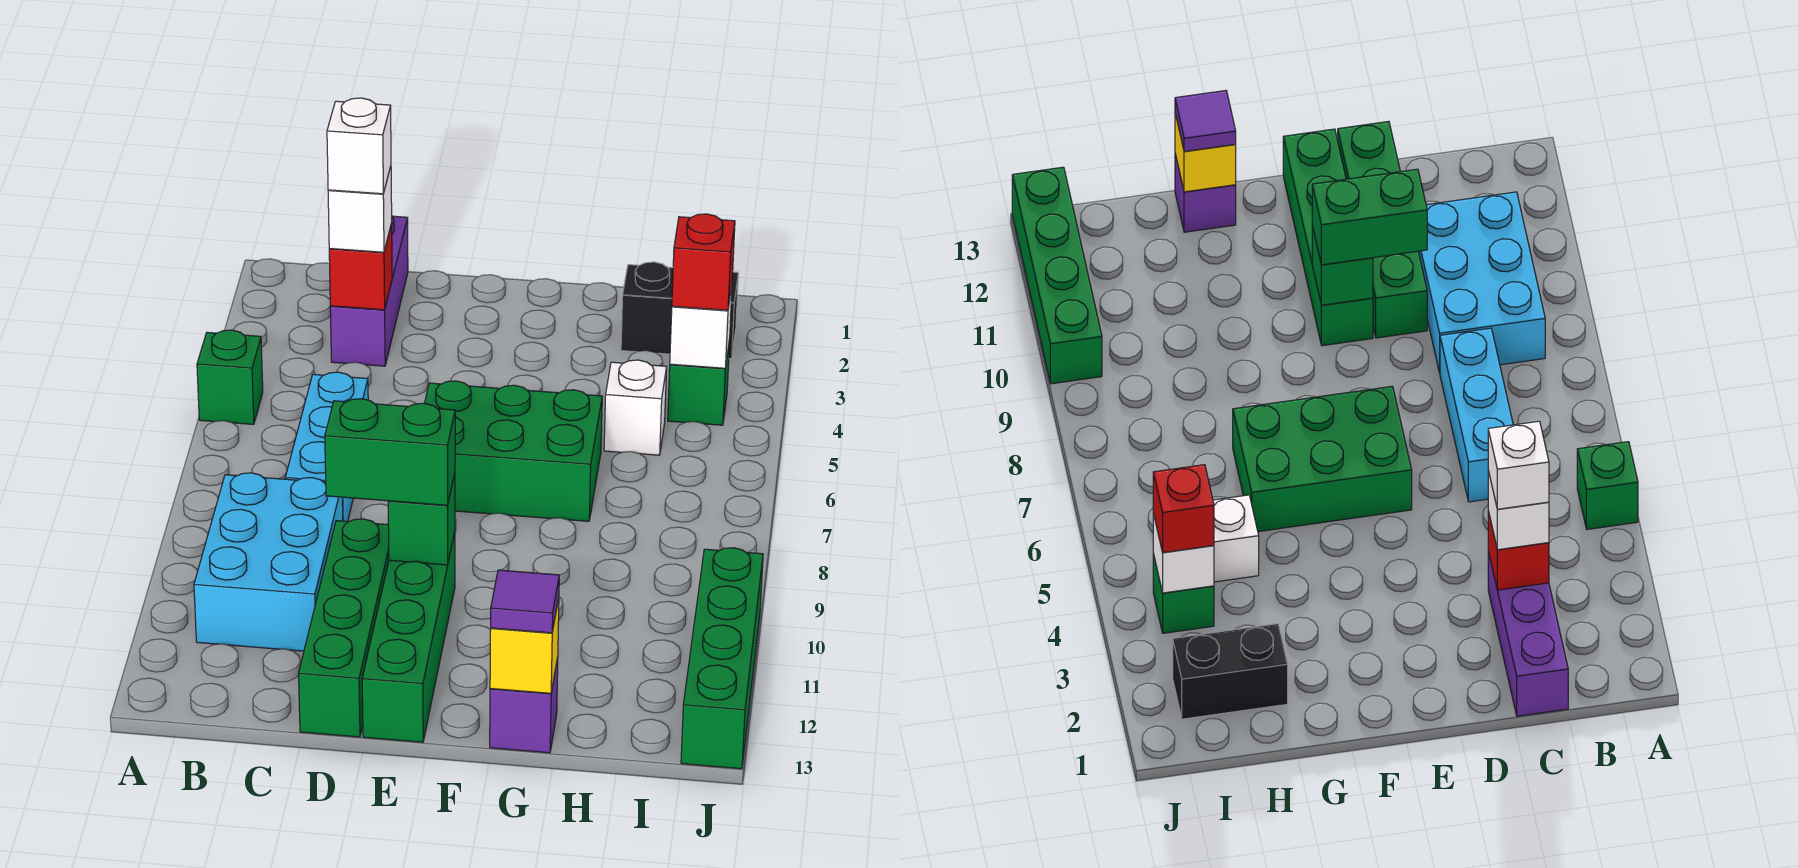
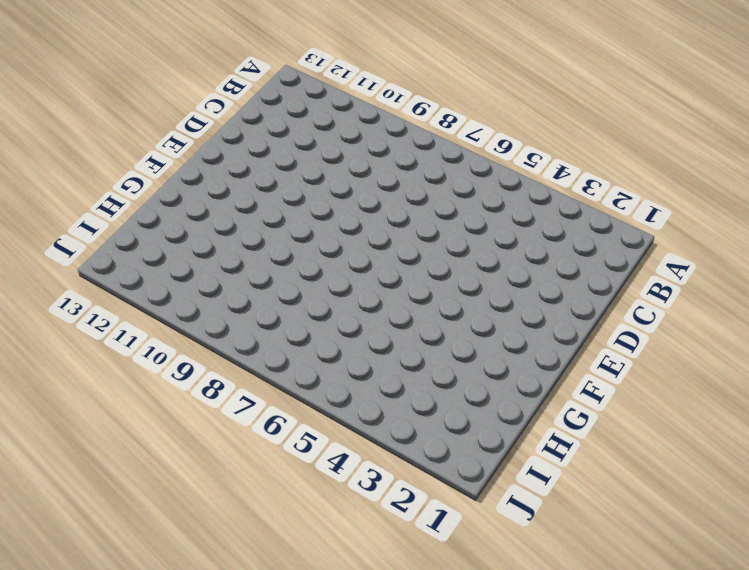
none -> green brick A5 level 1
none -> cyan brick B9:C11 level 1
none -> purple brick C1:C3 level 1

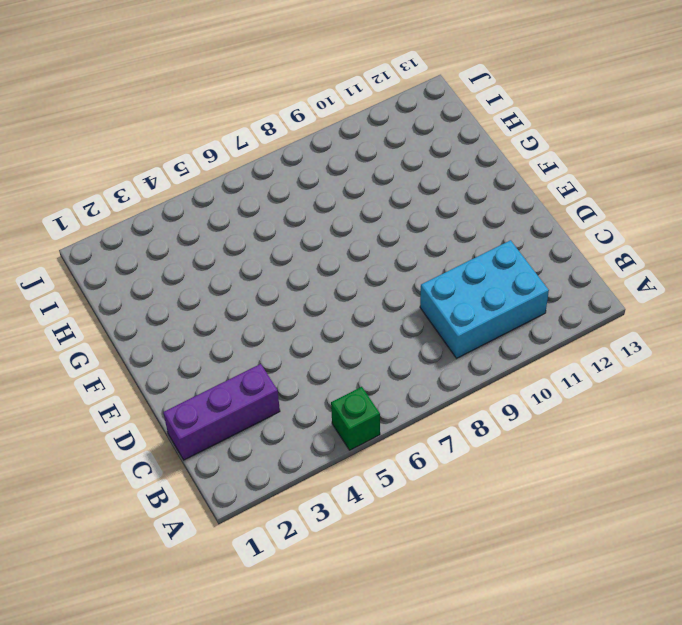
none -> cyan brick C6:C8 level 1
none -> green brick D10:D13 level 1
none -> green brick E6:G7 level 1

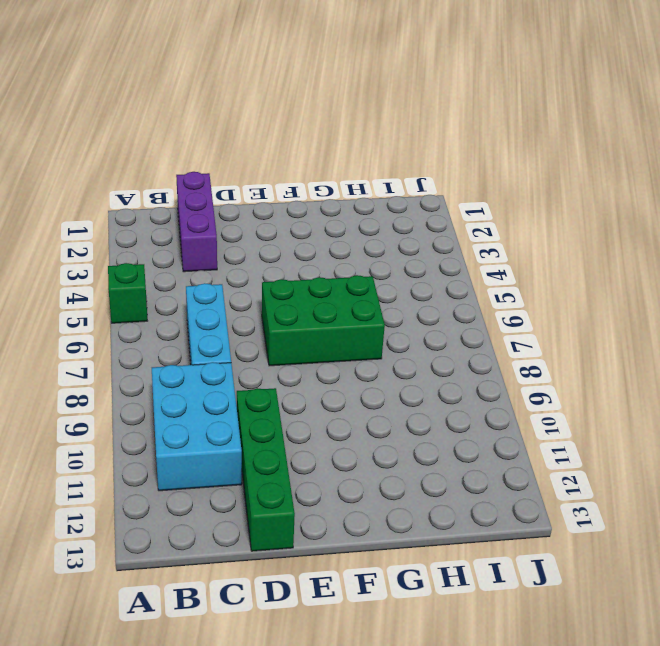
none -> green brick E10:E13 level 1
none -> purple brick G13 level 1
none -> black brick H2:I2 level 1

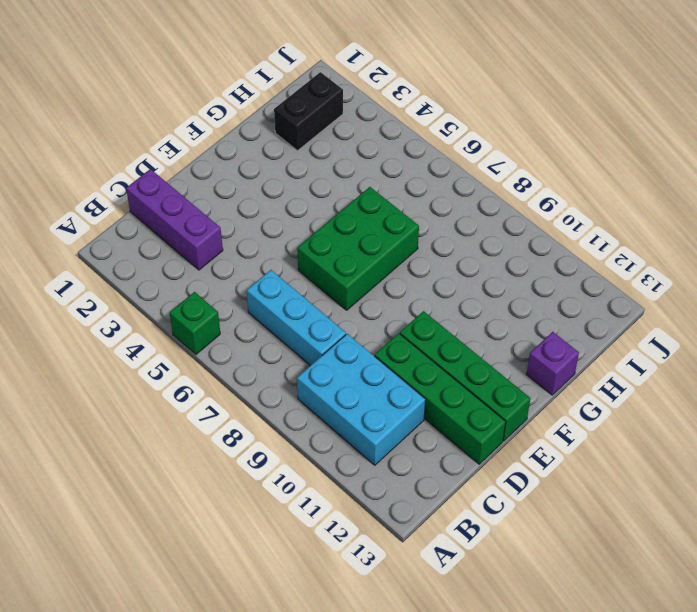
none -> white brick H5 level 1
none -> green brick I4 level 1
none -> green brick J10:J13 level 1

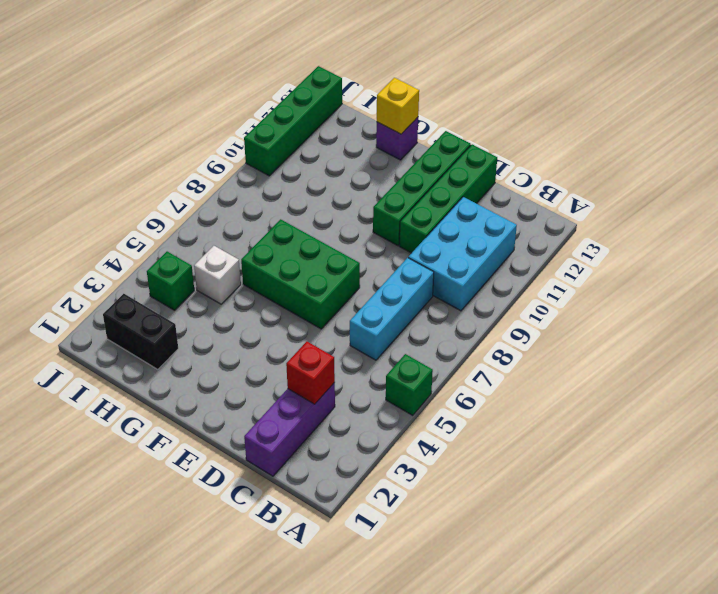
none -> green brick E10 level 2
none -> white brick I4 level 2
none -> white brick C3 level 3

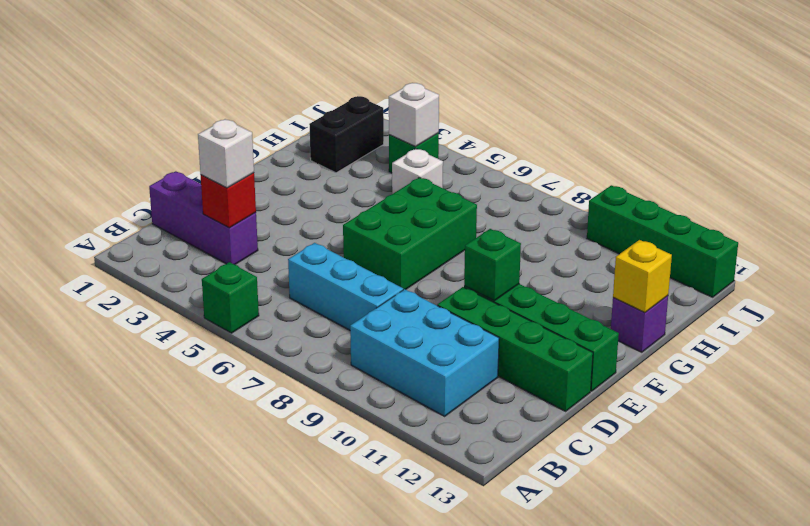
none -> green brick D10:E10 level 3
none -> purple tile G13 level 3
none -> red brick I4 level 3

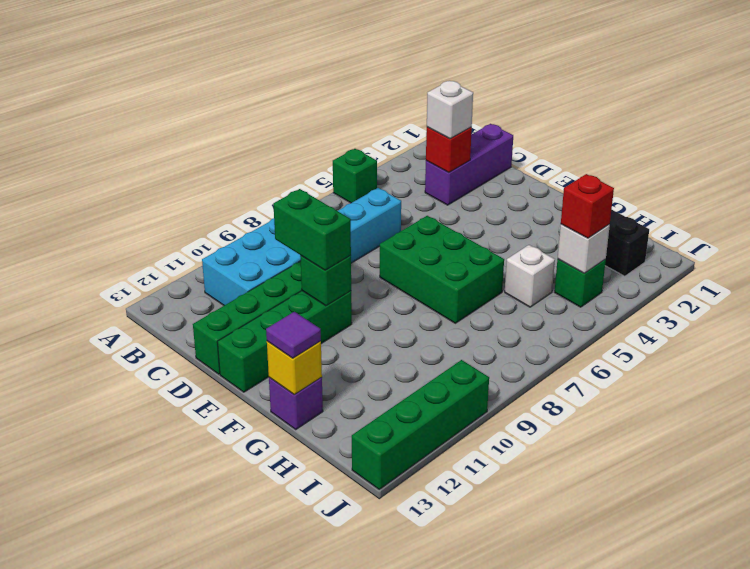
none -> white brick C3 level 4

